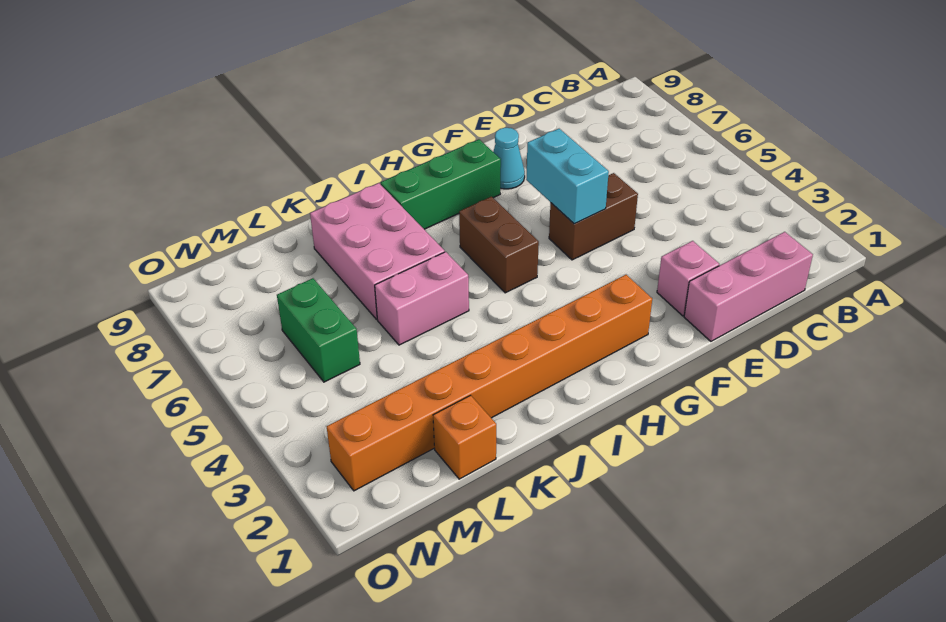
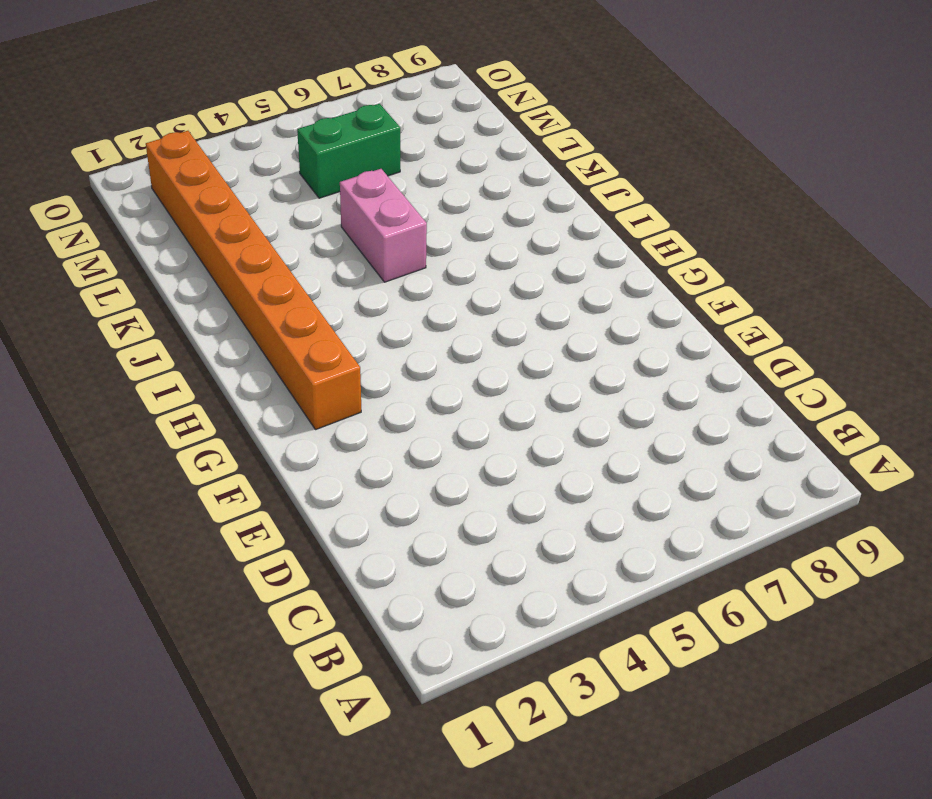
none -> pink brick C1:E1 level 1
none -> pink brick E2 level 1
none -> brown brick E5:F5 level 1

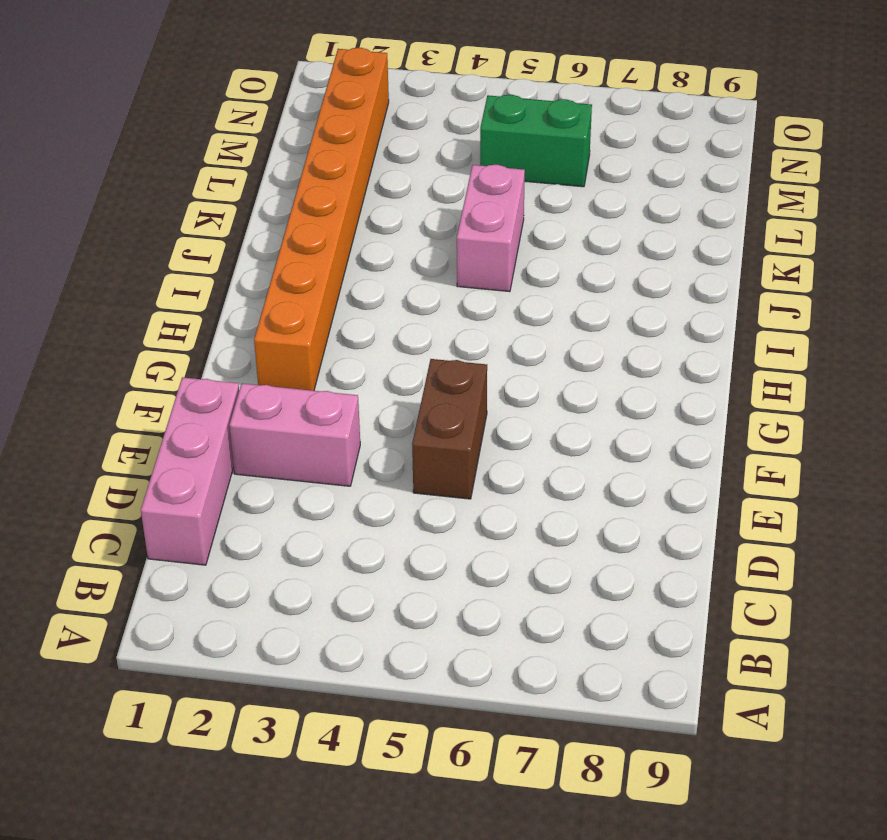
pink brick E2:E3 level 1 -> pink brick E2 level 1
none -> cyan cone F8 level 1
none -> green brick G8:I8 level 1
none -> brown brick H5:H6 level 1

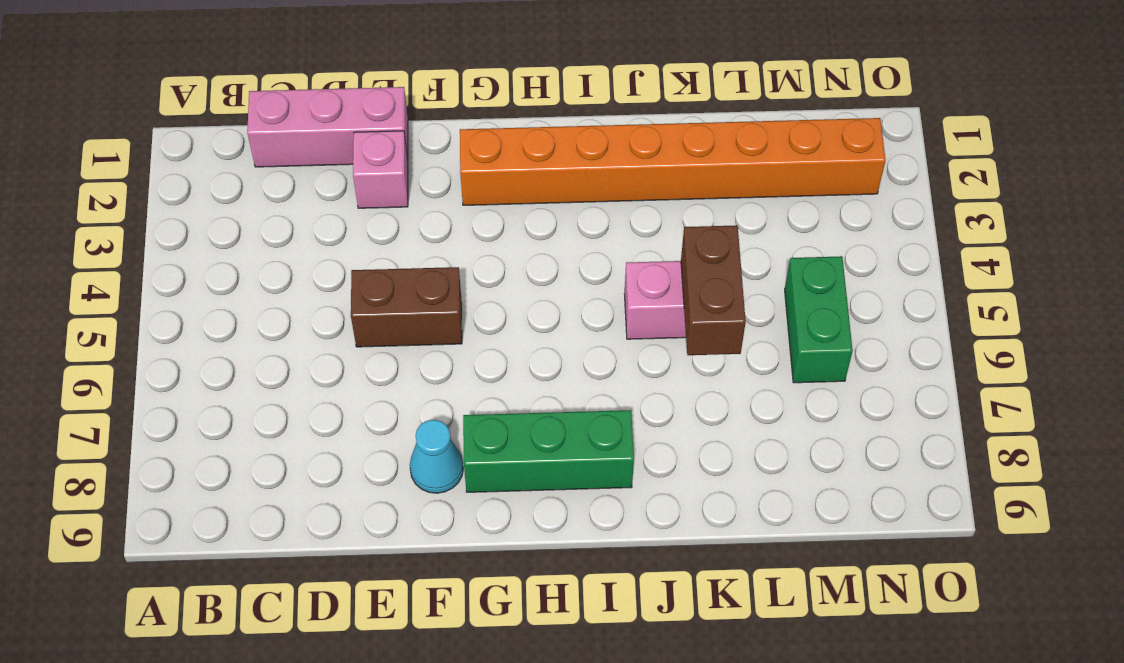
brown brick K5:K6 level 2 -> brown brick H5:H6 level 1
none -> pink brick J6:K8 level 1
none -> orange brick L1 level 1
none -> cyan brick F5:F6 level 2

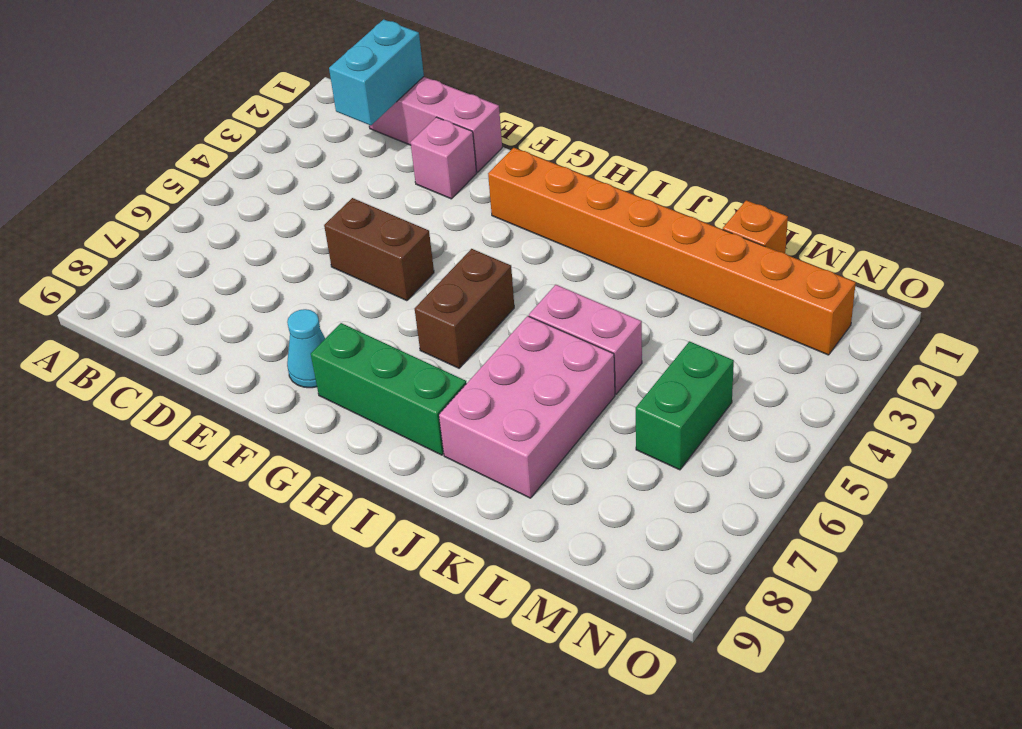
cyan brick C1:C2 level 2 -> cyan brick F5:F6 level 2

